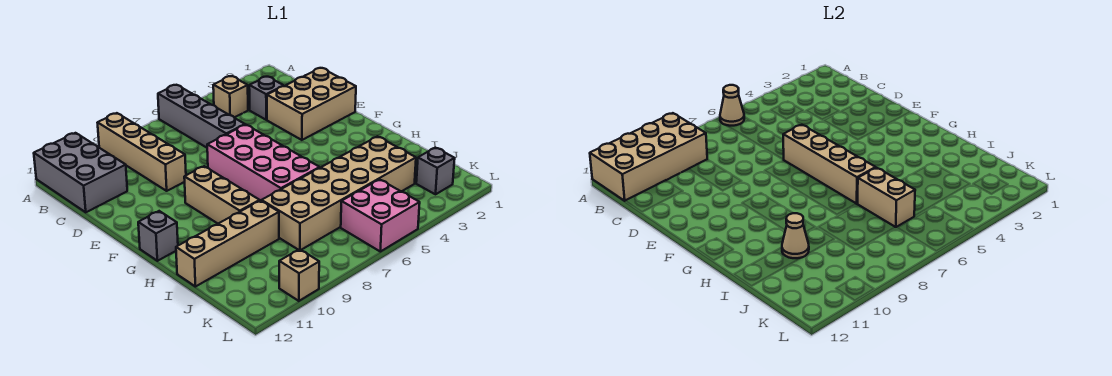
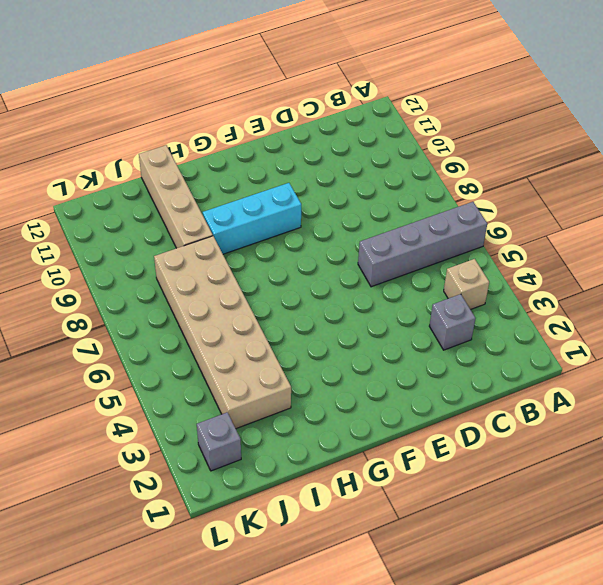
cyan brick F9:H9 level 1 -> tan brick F9:H9 level 1
none -> tan brick A9:D9 level 1
none -> grey brick A11:C12 level 1
none -> tan brick D1:E3 level 1

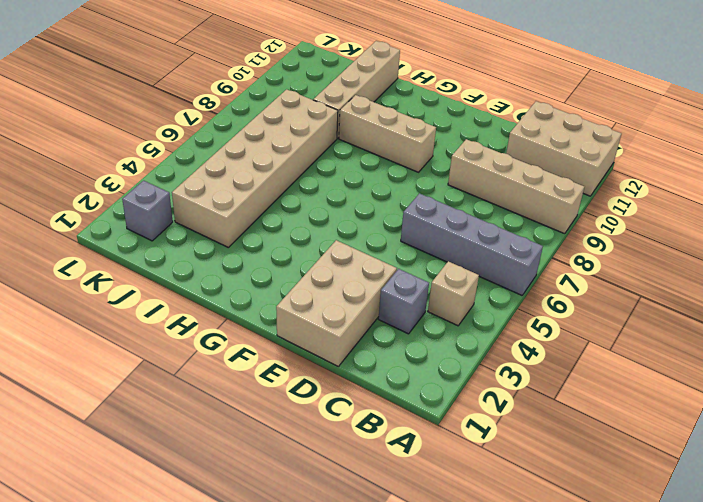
tan brick A11:C12 level 1 -> grey brick A11:C12 level 1
none -> pink brick E6:H7 level 1
none -> grey brick G12 level 1
none -> pink brick K5:L6 level 1

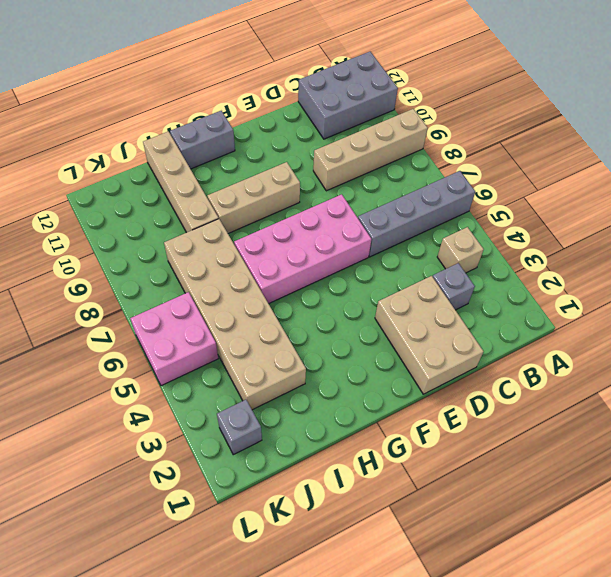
grey brick G12:H12 level 1 -> grey brick G12 level 1
none -> tan brick L10 level 1
none -> tan cone A6 level 2
none -> tan brick A9:B12 level 2

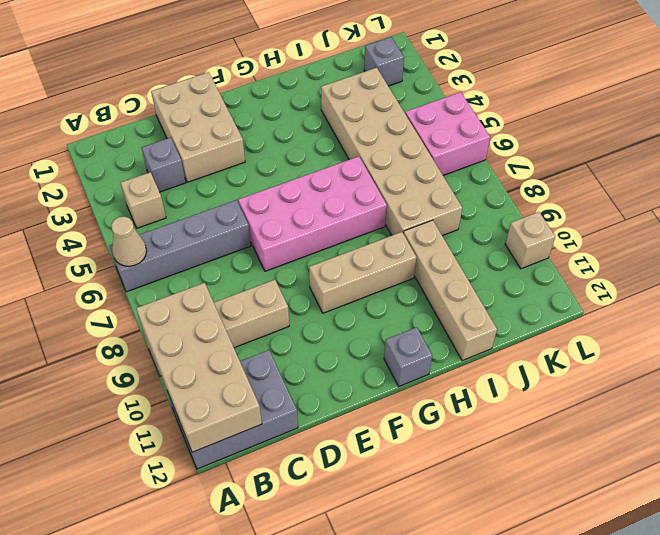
none -> tan brick E6:H6 level 2
none -> tan brick I6:J6 level 2
none -> tan cone I10 level 2

